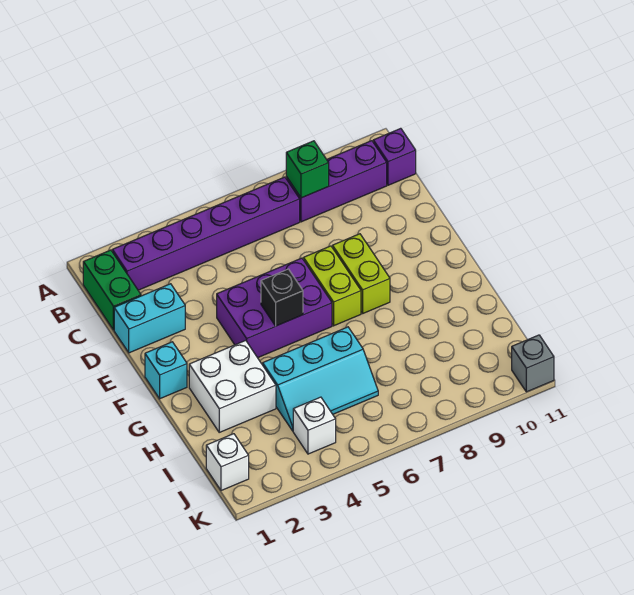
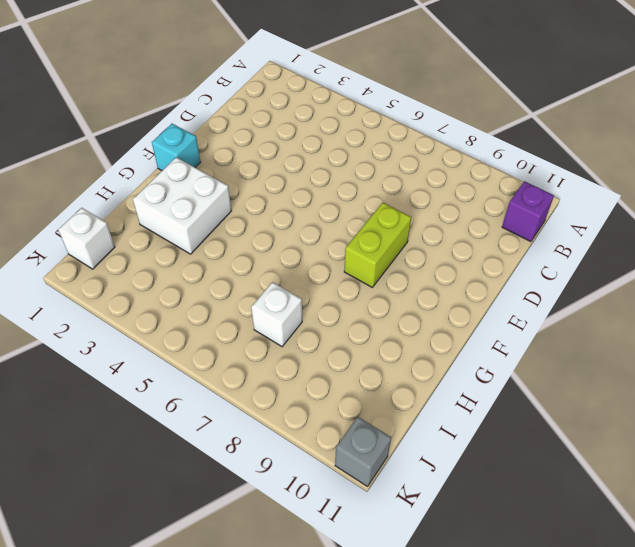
white brick I7 level 1 -> white brick J4 level 1
none -> green brick B1:C1 level 1
none -> purple brick B2:B7 level 1
none -> purple brick B8:B10 level 1

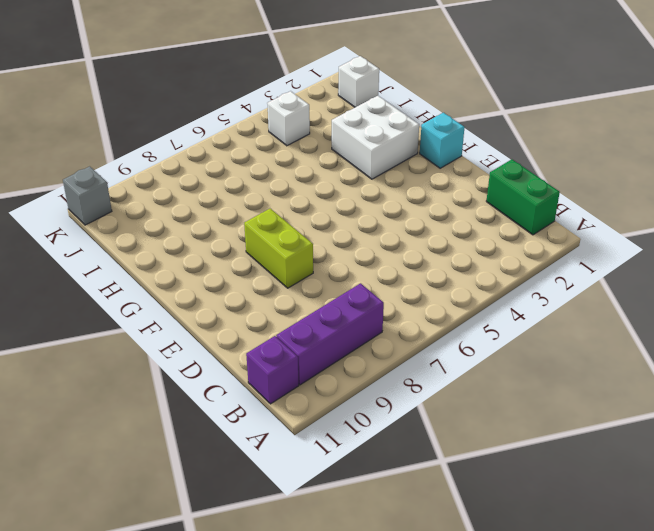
none -> purple brick B2:B7 level 1
none -> cyan brick D1:D2 level 1
none -> purple brick E4:F6 level 1

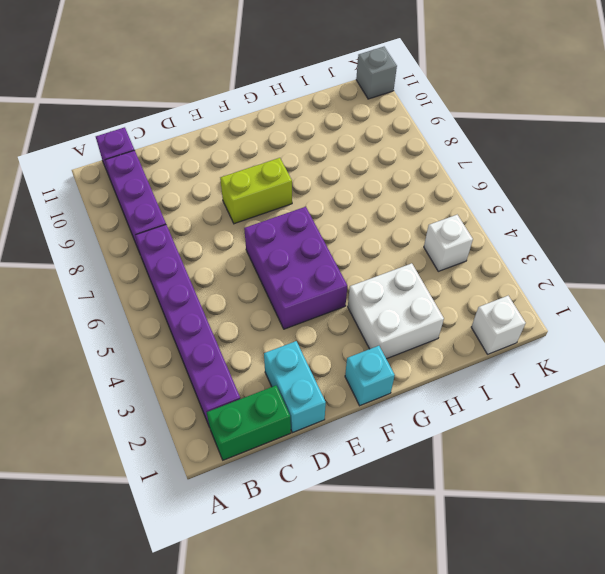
none -> lime brick E7:F7 level 1
none -> cyan slope H4:I6 level 1 top H
none -> green brick B8 level 2

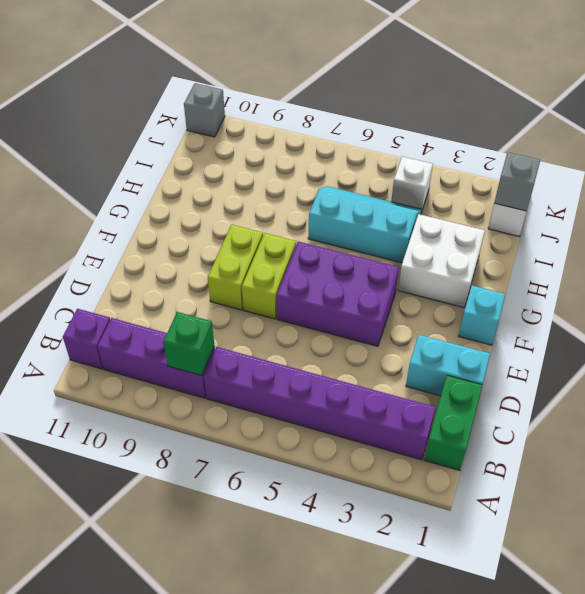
grey brick J1 level 2 -> none
none -> black brick F5 level 2

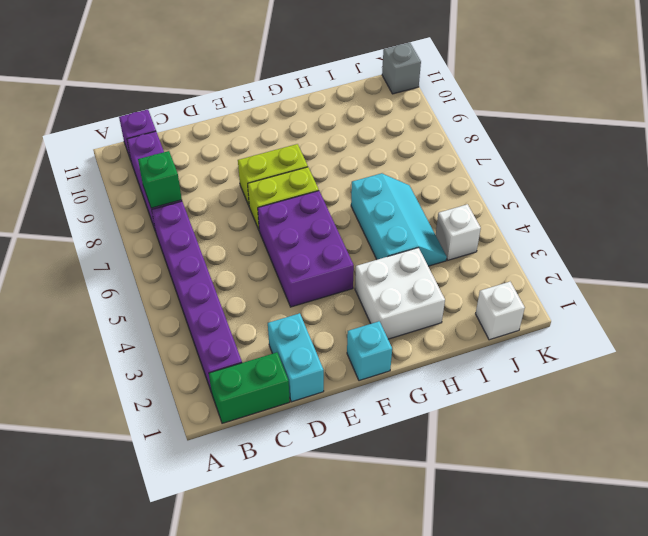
none -> black brick F5 level 2

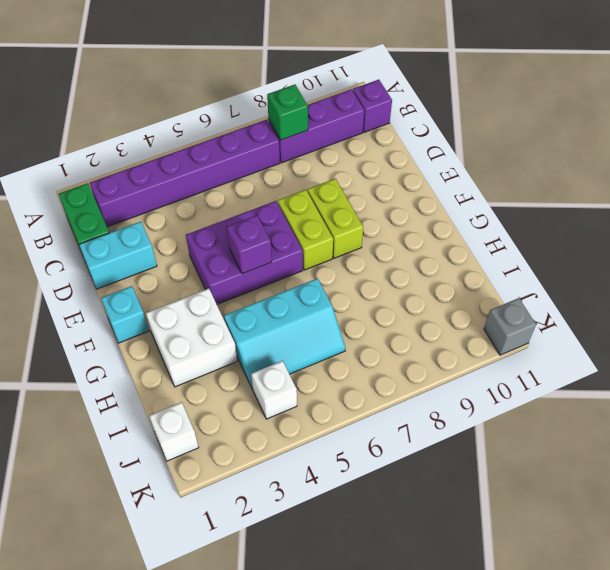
purple brick F5 level 2 -> black brick F5 level 2

